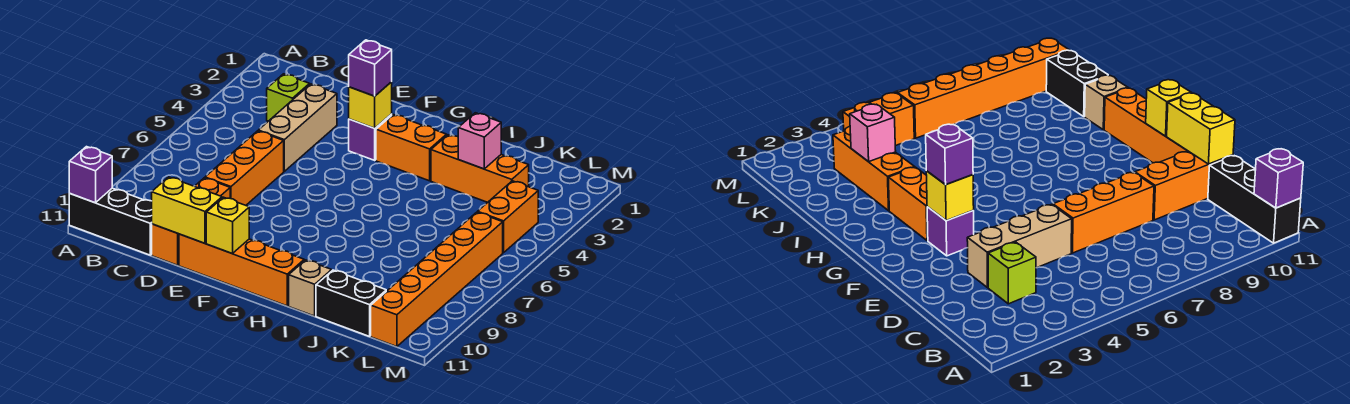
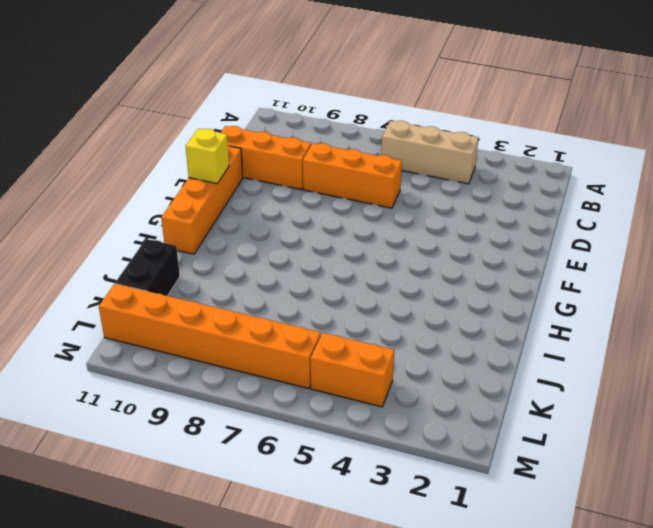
tan brick B4:B6 level 1 -> tan brick D3:D5 level 1
none -> black brick A11:C11 level 1
none -> lime brick C3 level 1
none -> purple brick F3 level 1

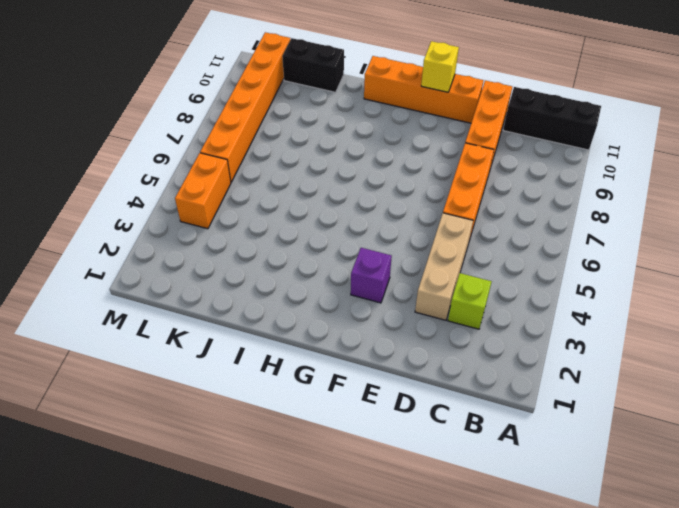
none -> orange brick G3:H3 level 1
none -> orange brick I3:K3 level 1
none -> tan brick I11 level 1

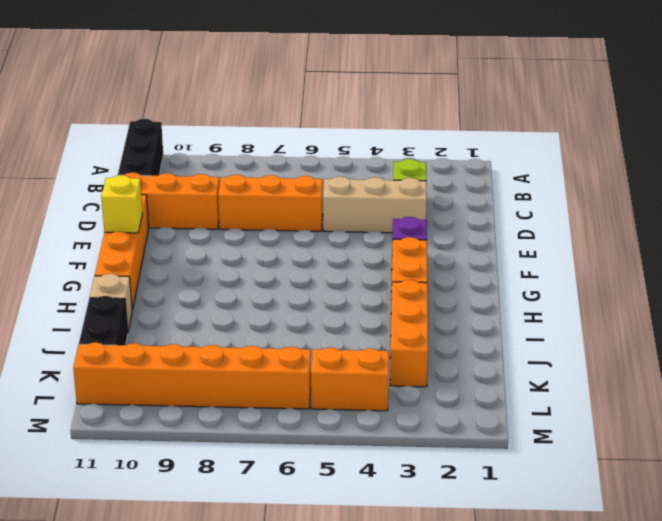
none -> purple brick A11 level 2
none -> yellow brick D11:E11 level 2
none -> yellow brick F3 level 2

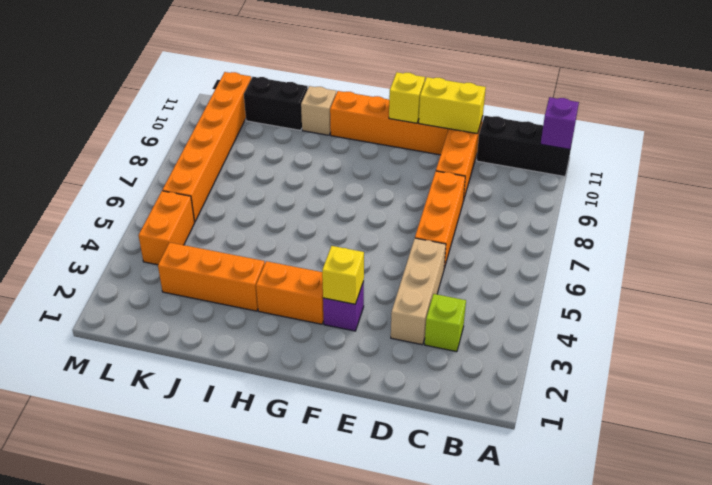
none -> pink brick J3 level 2
none -> purple brick F3 level 3

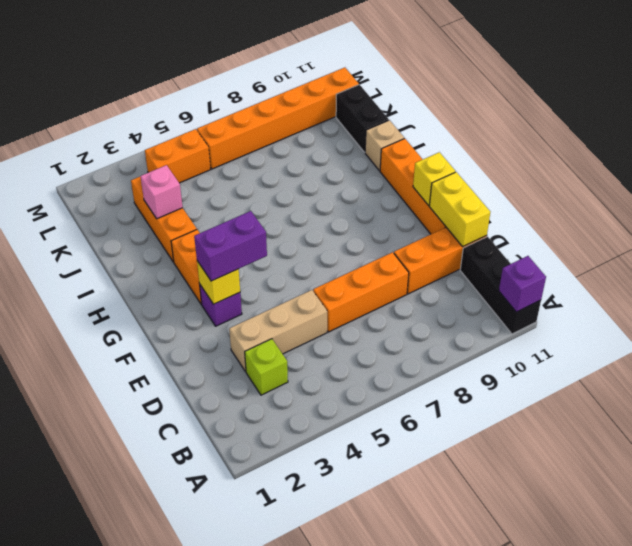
purple brick F3:F4 level 3 -> purple brick F3 level 3

